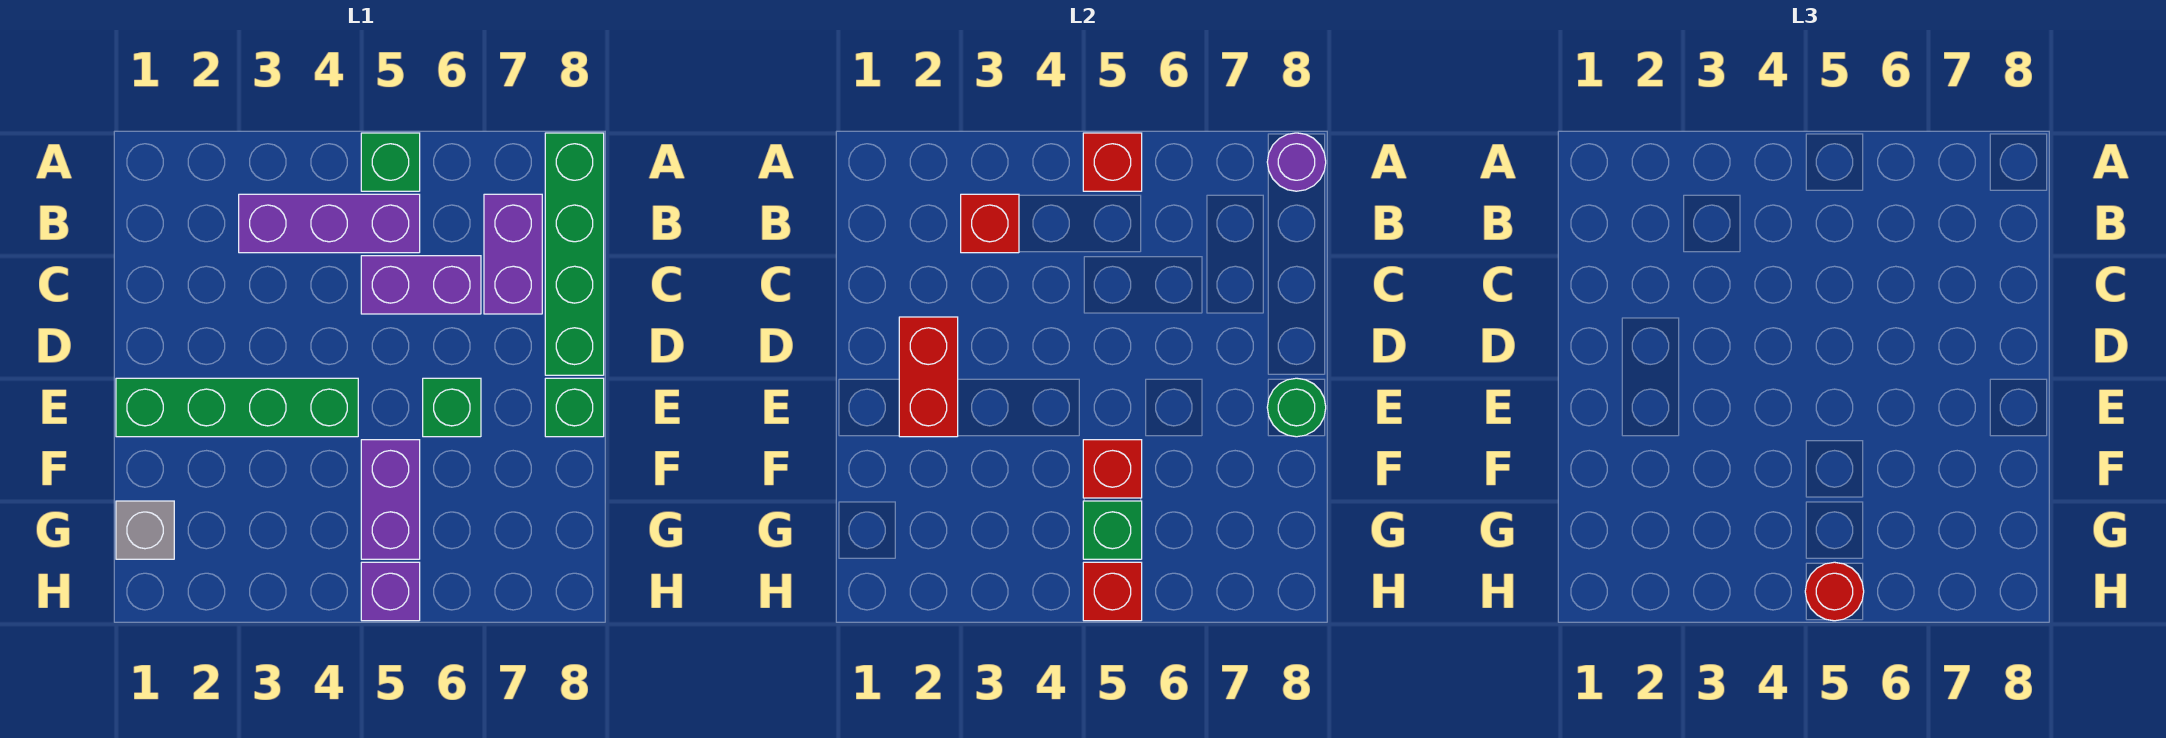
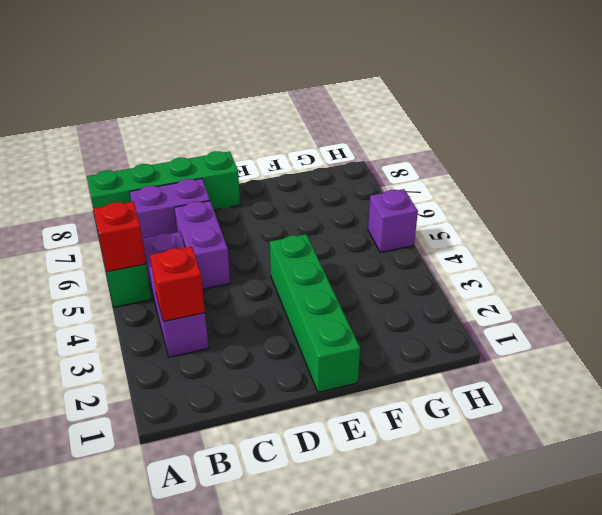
none -> green brick E6 level 1
none -> green brick E8 level 1
none -> purple brick F5:G5 level 1

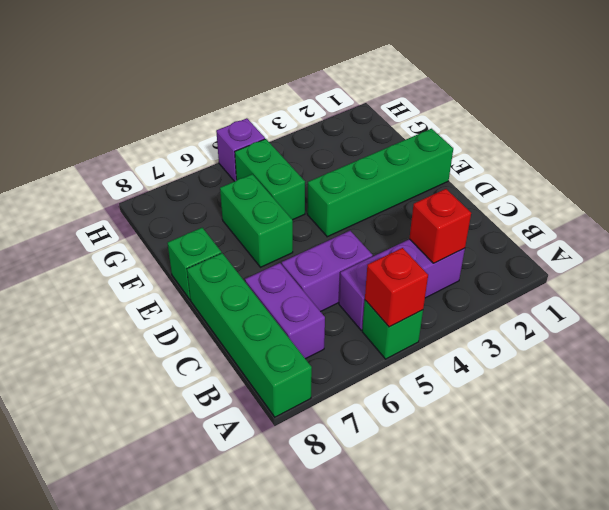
green brick E6:F6 level 1 -> green brick E6 level 1
green brick F5:G5 level 1 -> purple brick F5:G5 level 1
none -> grey brick G1 level 1
none -> purple round brick A8 level 2
none -> red brick D2:E2 level 2

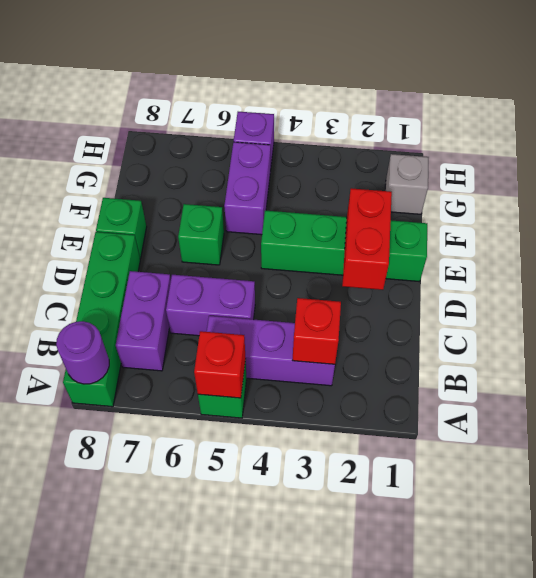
none -> green round brick E8 level 2
none -> red brick F5 level 2
none -> green brick G5 level 2

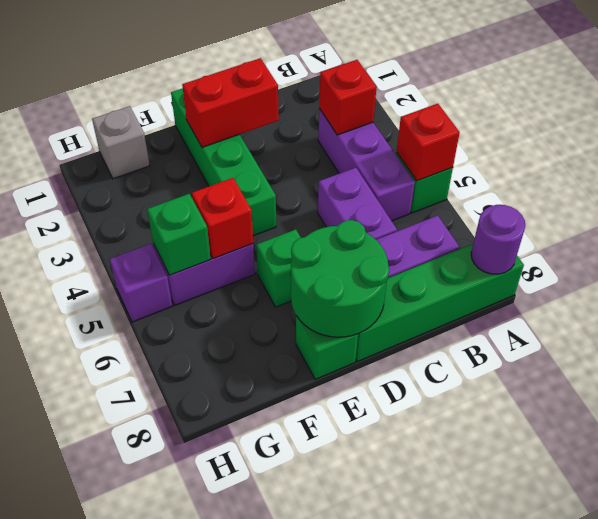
green round brick D7:E8 level 2 -> green round brick E8 level 2
none -> red brick H5 level 2
none -> red round brick H5 level 3

